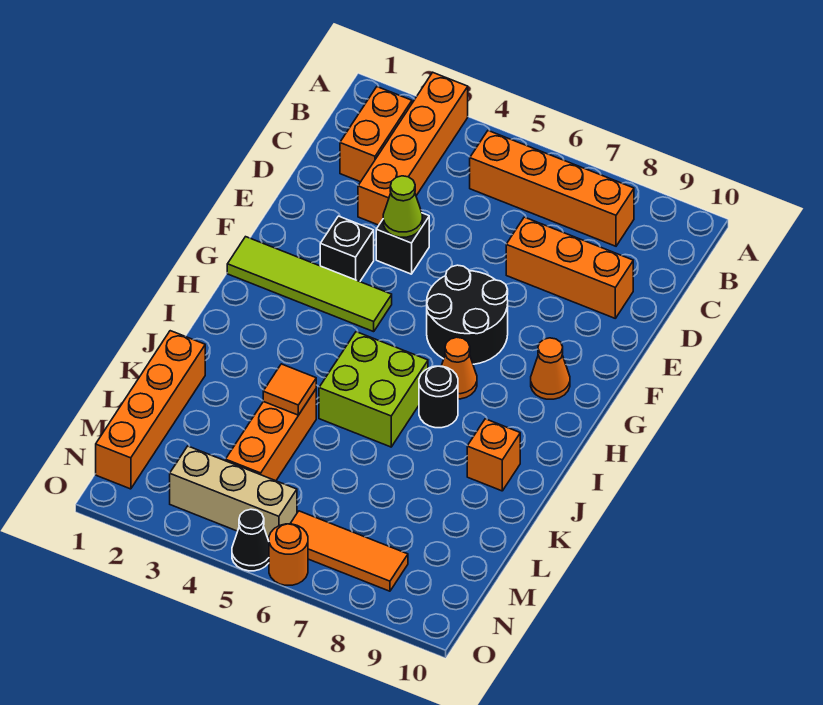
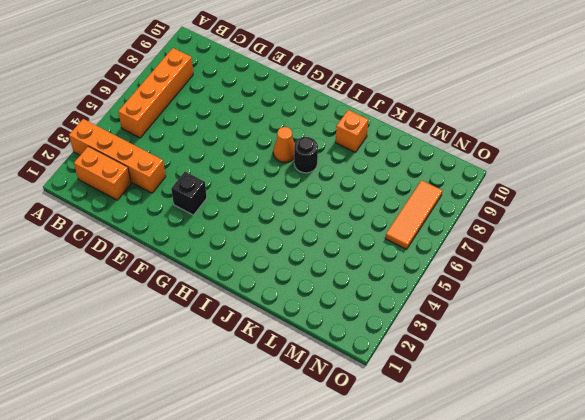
none -> orange brick D7:D9 level 1
none -> black brick E4 level 1
none -> black round brick F6:G7 level 1

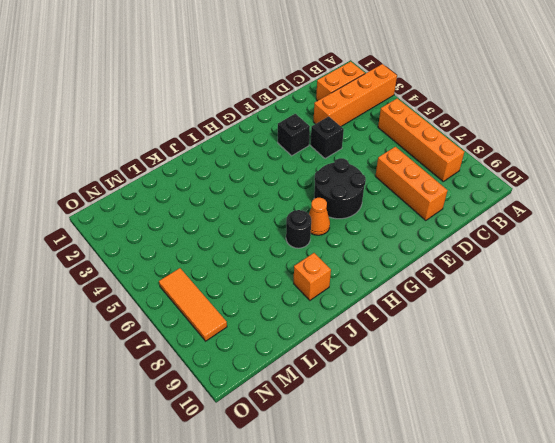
none -> lime tile G1:G4 level 1
none -> orange cone G9 level 1
none -> lime brick I5:J6 level 1

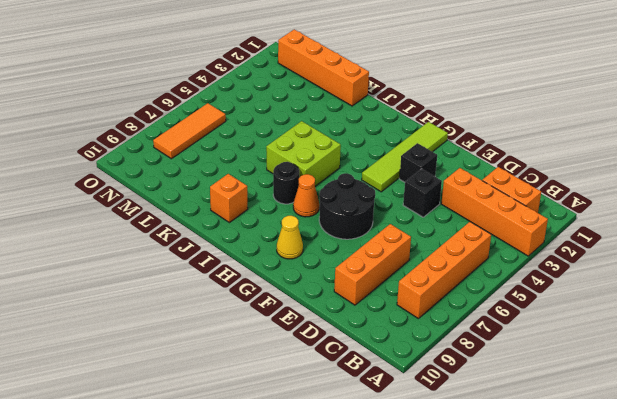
yellow cone G9 level 1 -> orange cone G9 level 1
none -> orange brick K4:M4 level 1
none -> tan brick N3:N5 level 1
none -> black cone O5 level 1

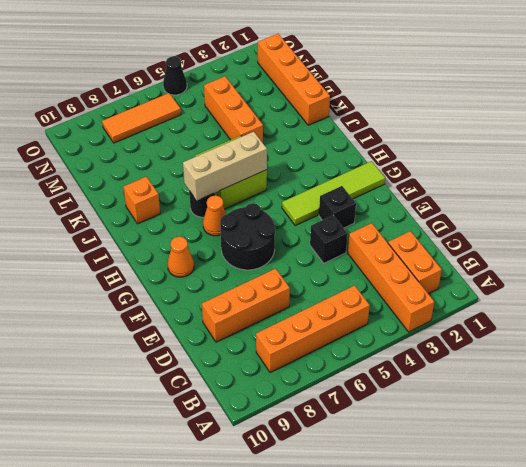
tan brick I5:I7 level 2 -> tan brick N3:N5 level 1
none -> orange round brick O6 level 1
none -> lime cone E4 level 2
none -> orange tile K4 level 2

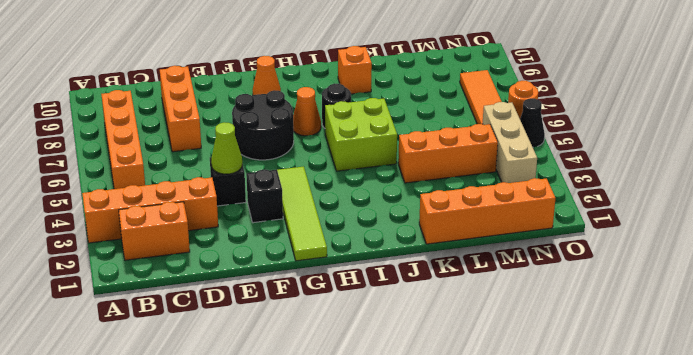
none -> orange tile K4 level 2

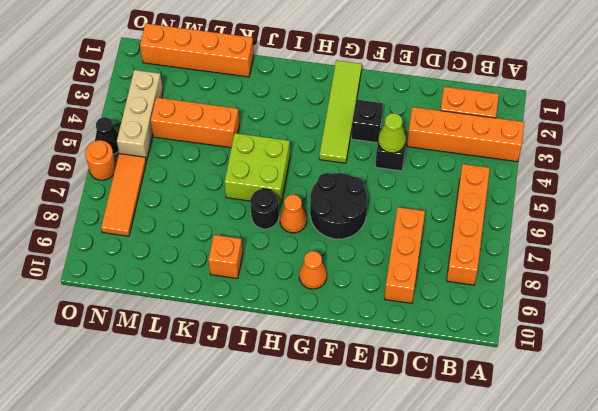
none -> orange tile K4 level 2

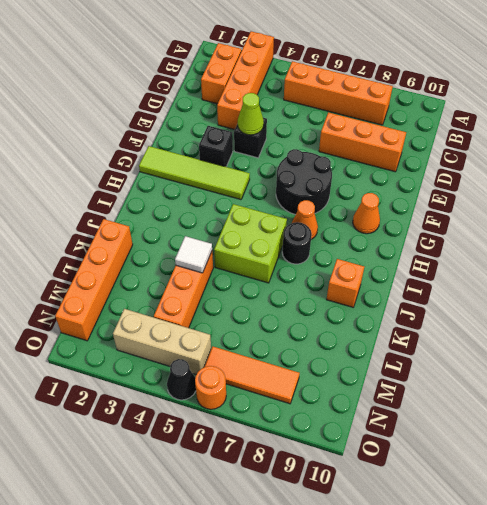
white tile K4 level 2 -> orange tile K4 level 2

